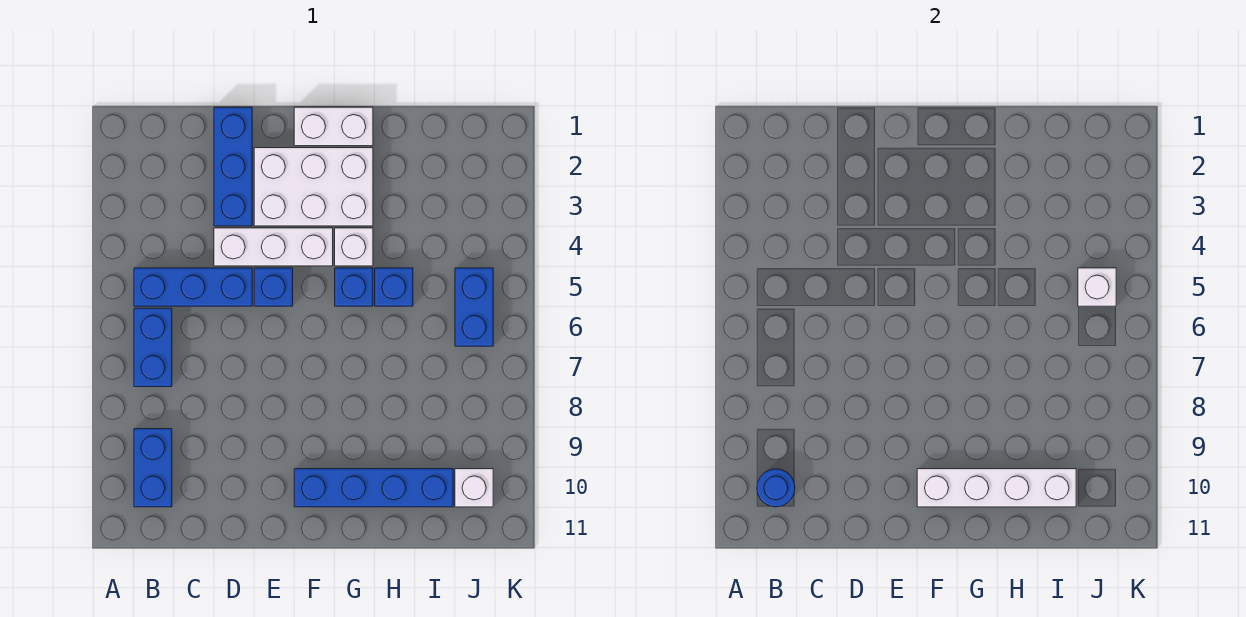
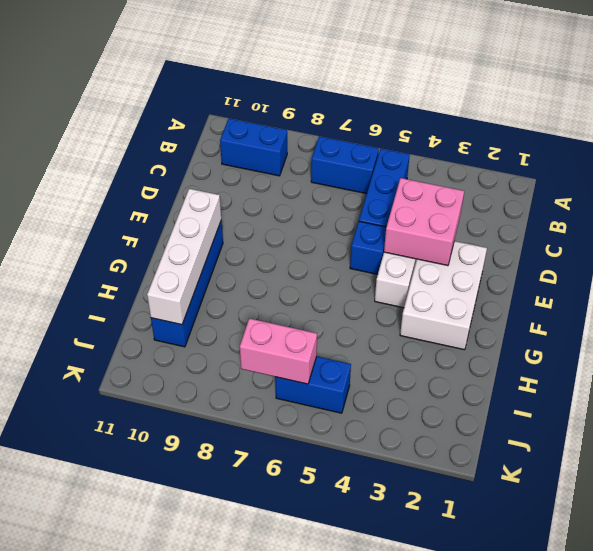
pink brick D3:E4 level 2 -> none
pink brick J6:J7 level 2 -> none
none -> blue brick D1:D3 level 1
none -> white brick F1:G1 level 1
none -> white brick G4 level 1

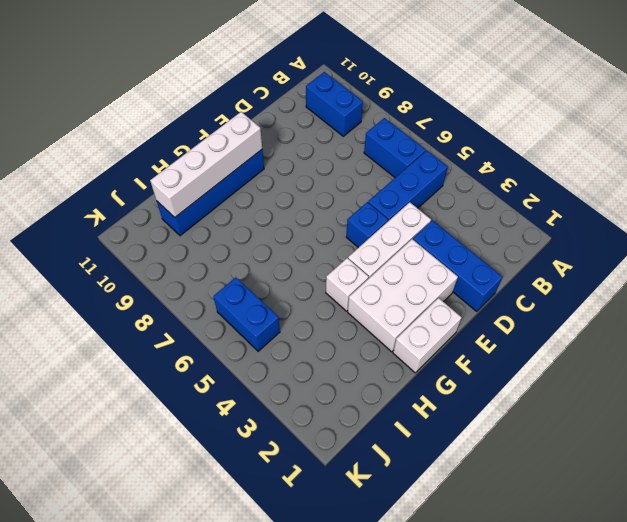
none -> blue brick G5 level 1
none -> blue brick H5 level 1
none -> white brick J10 level 1

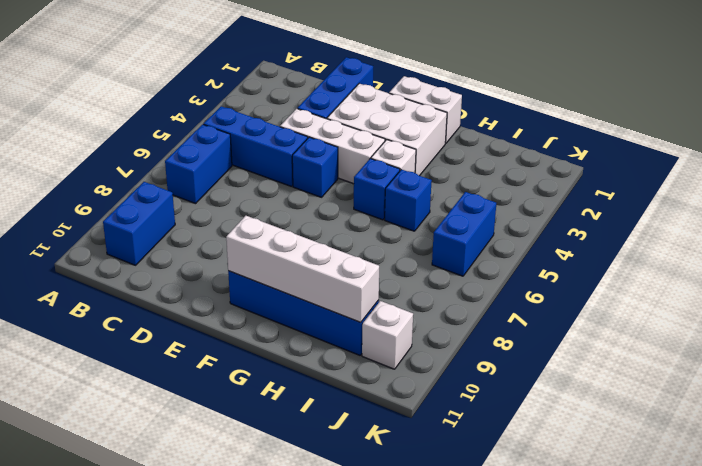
none -> blue round brick B10 level 2
none -> white brick J5 level 2

